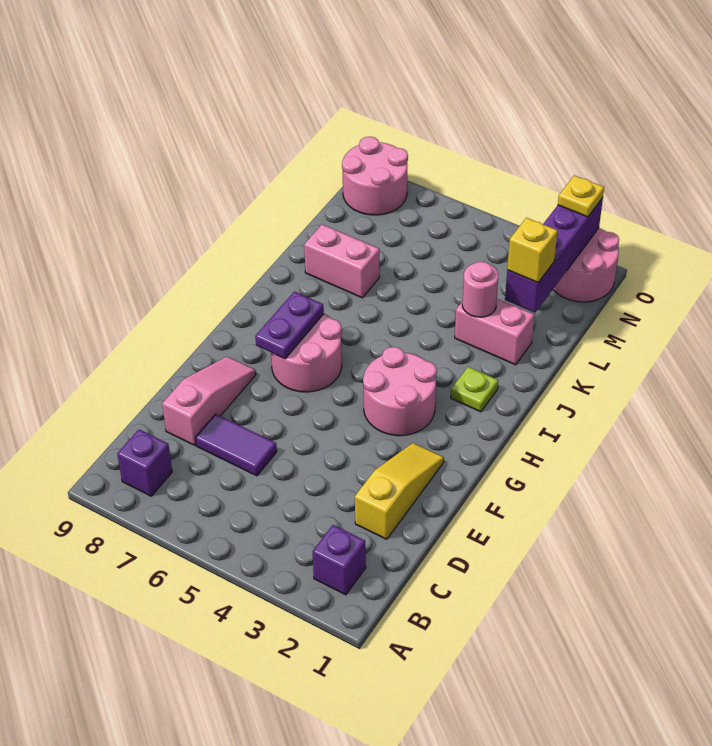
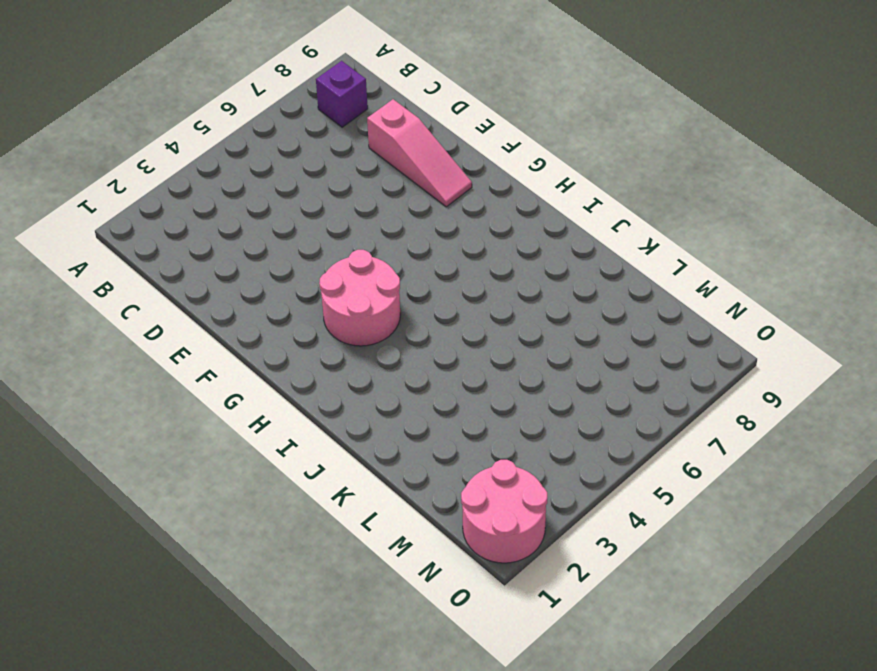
none -> purple brick B2 level 1
none -> yellow slope D2:F2 level 1 top D
none -> purple tile D6:D7 level 1

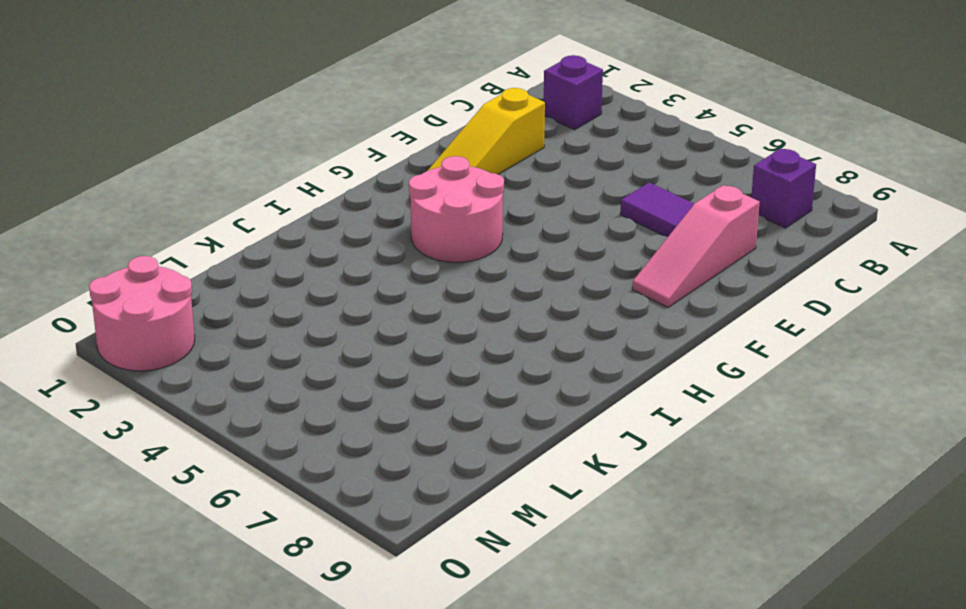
none -> pink round brick G6:H7 level 1
none -> lime plate I2 level 1
none -> pink brick K2:K3 level 1

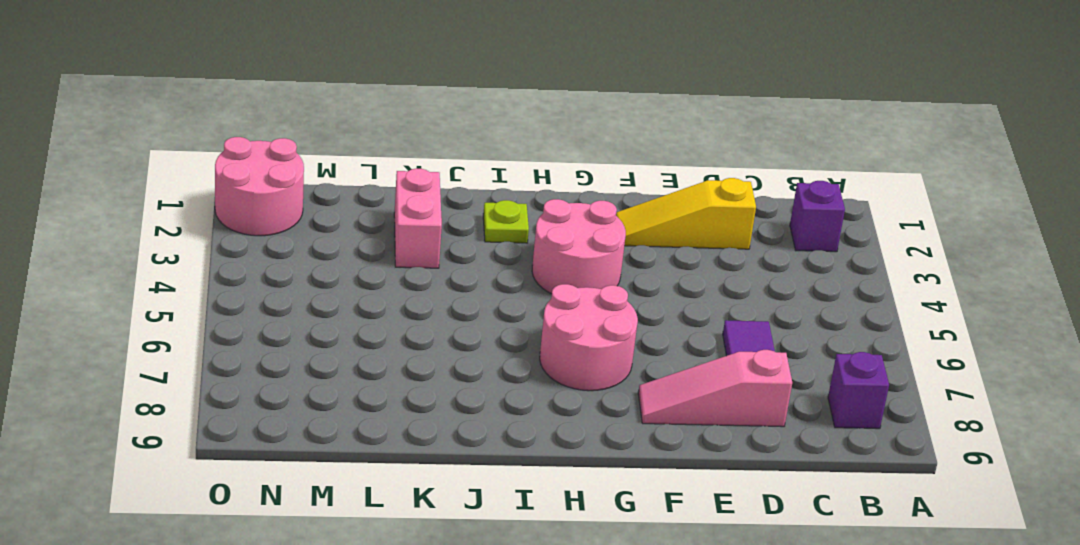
none -> pink brick K7:K8 level 1
none -> pink round brick N8:O9 level 1
none -> purple plate G7:H7 level 2

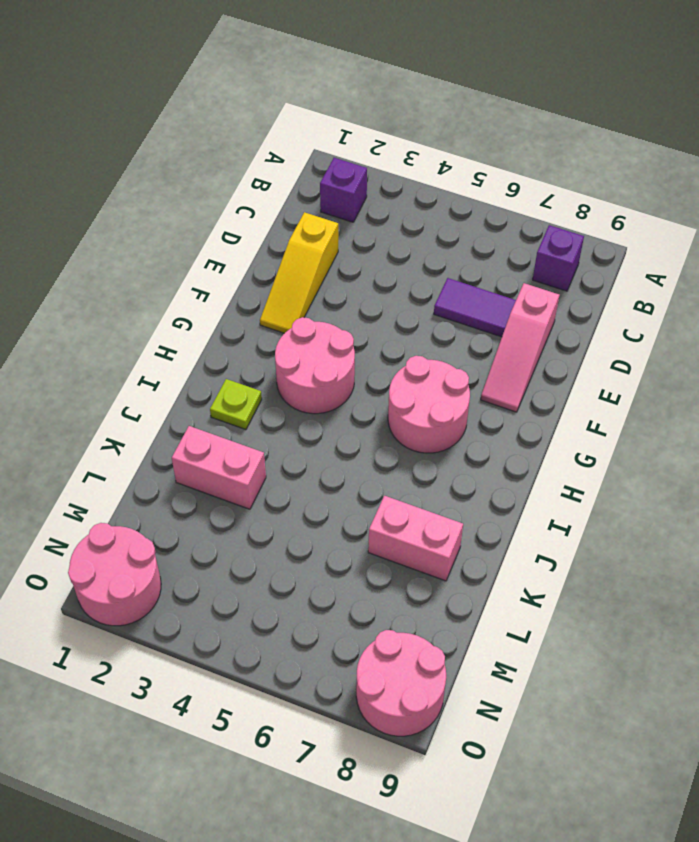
none -> purple plate G7:H7 level 2
none -> pink round brick K3 level 2
none -> purple brick L2:O2 level 2

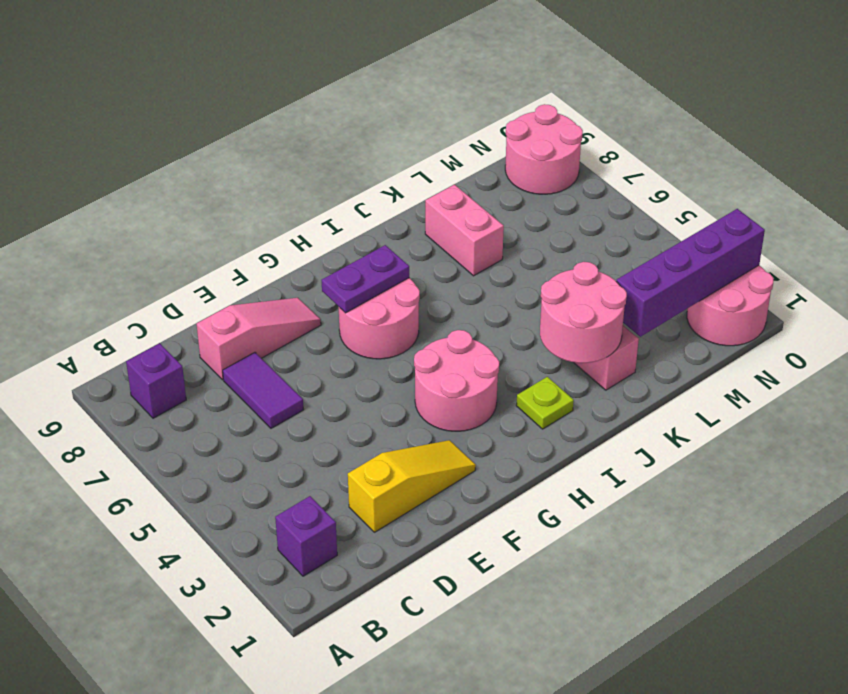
pink round brick J2:K3 level 2 -> pink round brick K3 level 2
none -> yellow brick L2 level 3
none -> yellow plate O2 level 3

